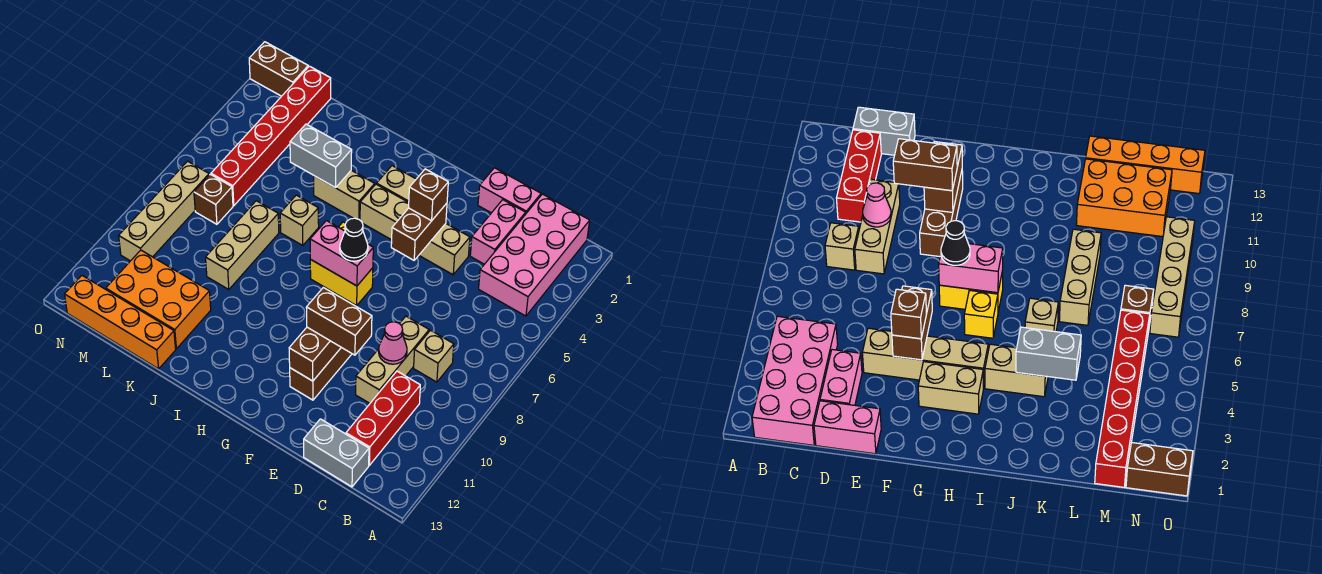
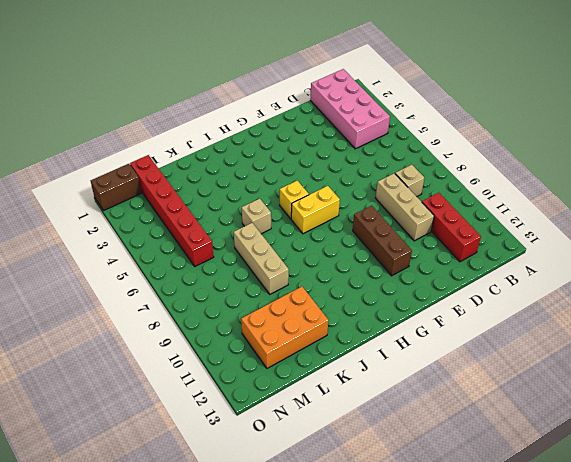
none -> grey brick C13:D13 level 1
none -> pink brick D1:E1 level 1
none -> pink brick D2:D3 level 1

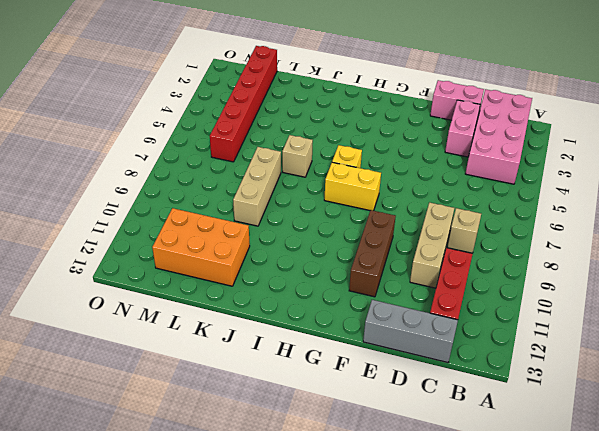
grey brick C13:E13 level 1 -> grey brick C13:D13 level 1
none -> tan brick E4:H4 level 1
none -> tan brick G3:H3 level 1
none -> tan brick I4:J4 level 1

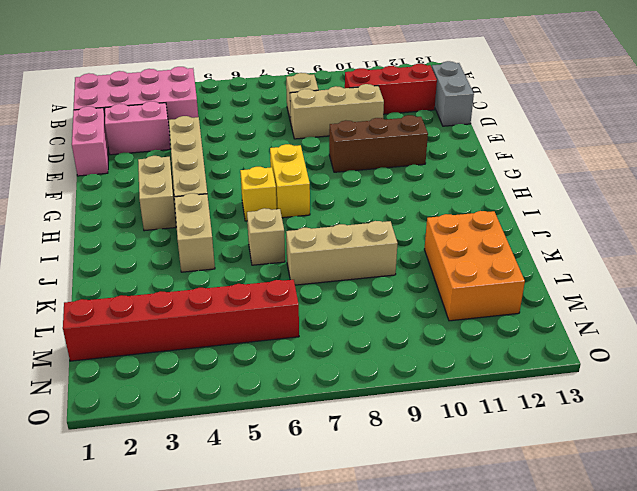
none -> orange brick K13:N13 level 1
none -> brown brick M7 level 1
none -> brown brick N1:O1 level 1

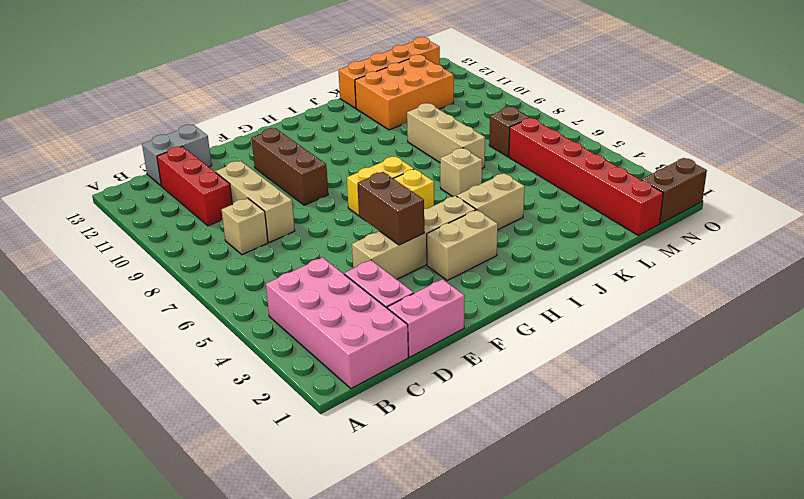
none -> tan brick N7:N10 level 1
none -> pink cone D9 level 2
none -> brown brick F10:F11 level 2

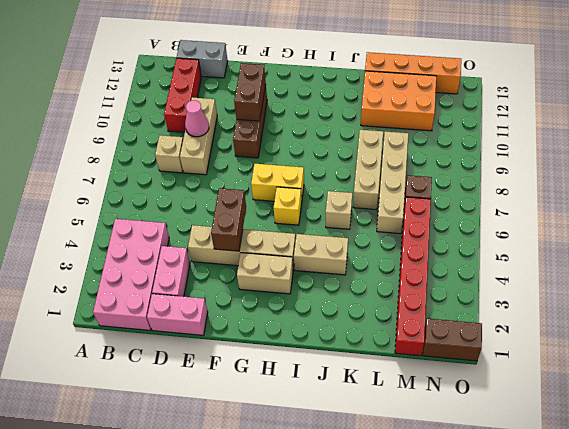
tan brick L6:L9 level 1 -> tan brick N7:N10 level 1
none -> pink brick G7:H7 level 2
none -> grey brick J4:K4 level 2
none -> brown brick E10:F10 level 3

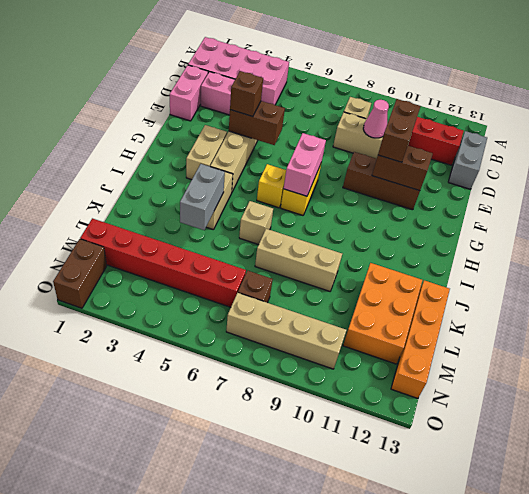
none -> black cone G7 level 3

